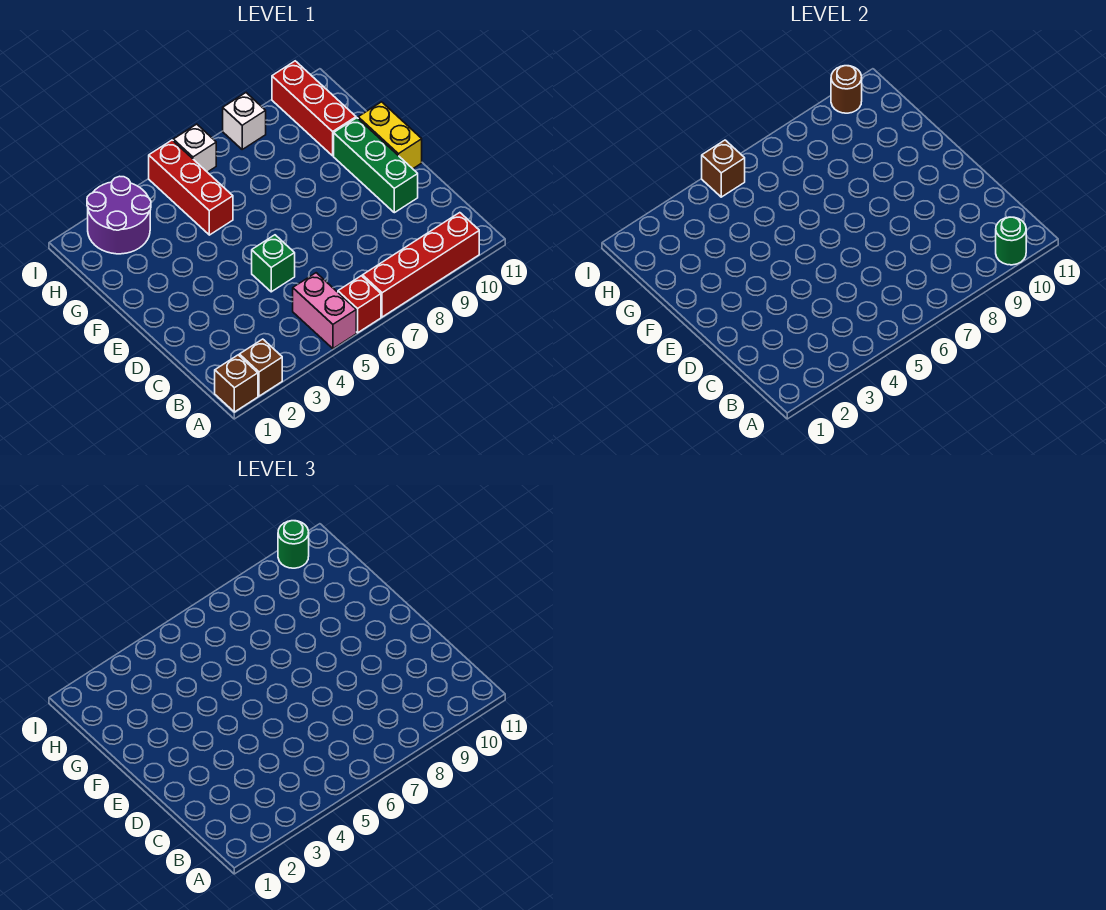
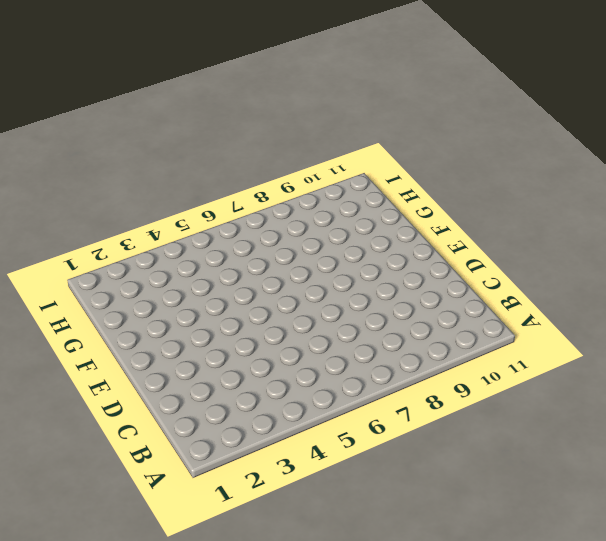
none -> brown brick A1 level 1
none -> brown brick A2 level 1
none -> pink brick A5:B5 level 1

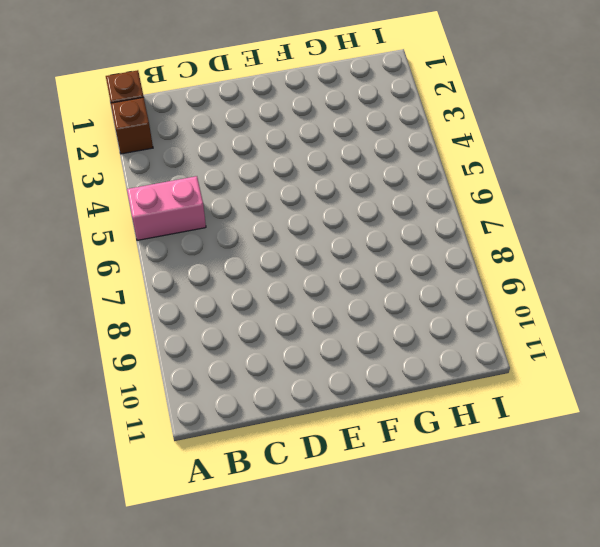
none -> red brick A6 level 1
none -> red brick A7:A10 level 1
none -> green brick D5 level 1

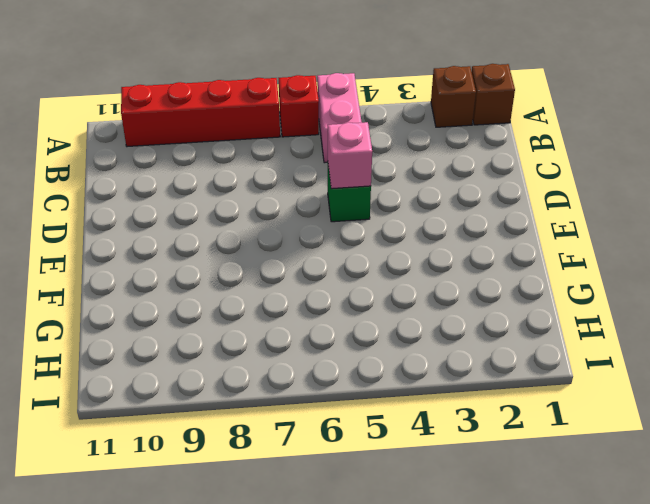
pink brick D5 level 2 -> none
none -> green brick D10:F10 level 1
none -> yellow brick E11:F11 level 1
none -> red brick G5:I5 level 1

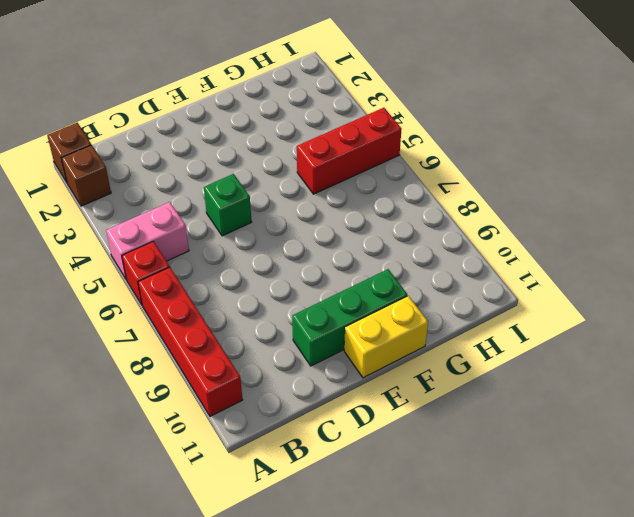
none -> red brick G10:I10 level 1
none -> purple round brick H2:I3 level 1
none -> white brick I6 level 1

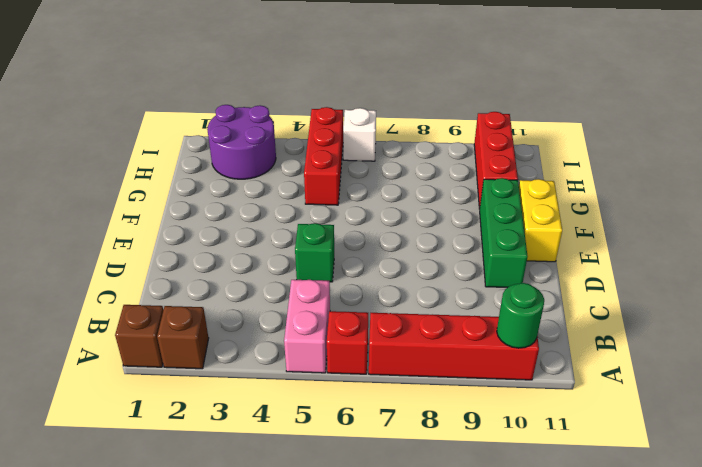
none -> white brick I8 level 1
none -> brown brick I5 level 2
none -> brown round brick I10 level 2

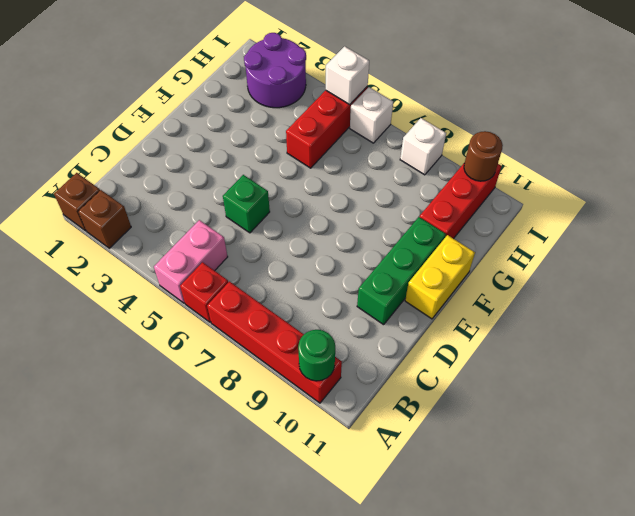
white brick I5 level 2 -> brown brick I5 level 2
none -> green round brick I10 level 3

